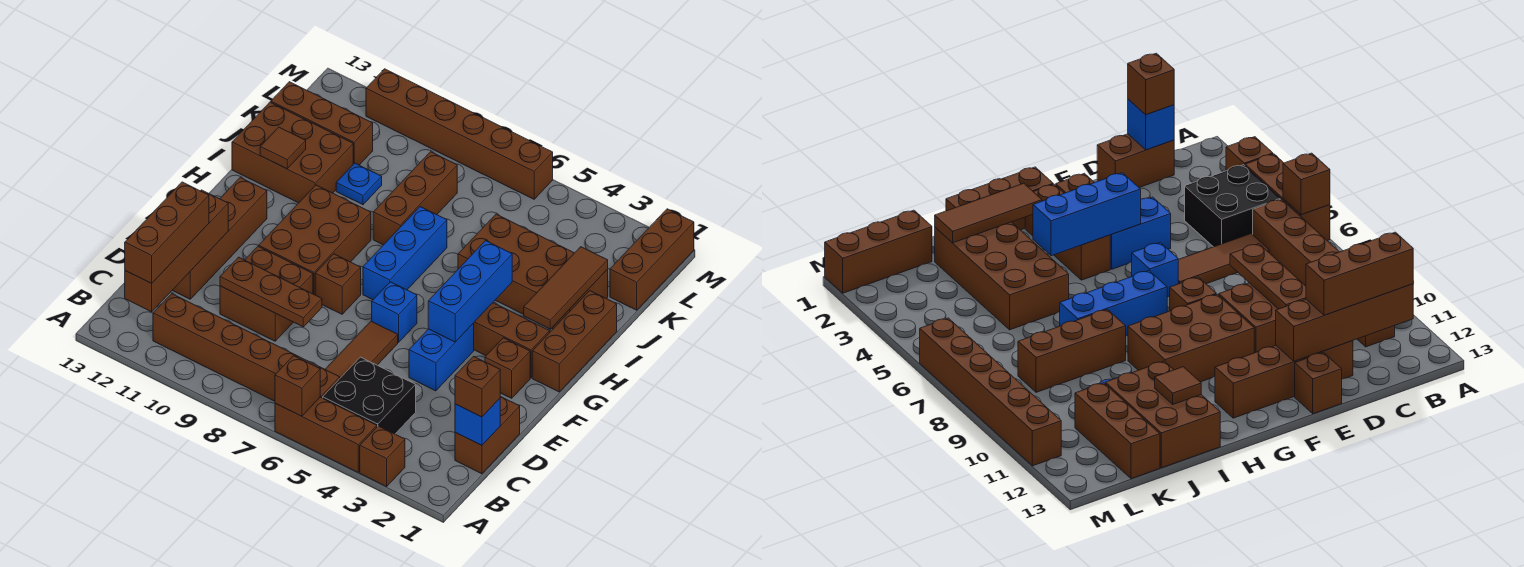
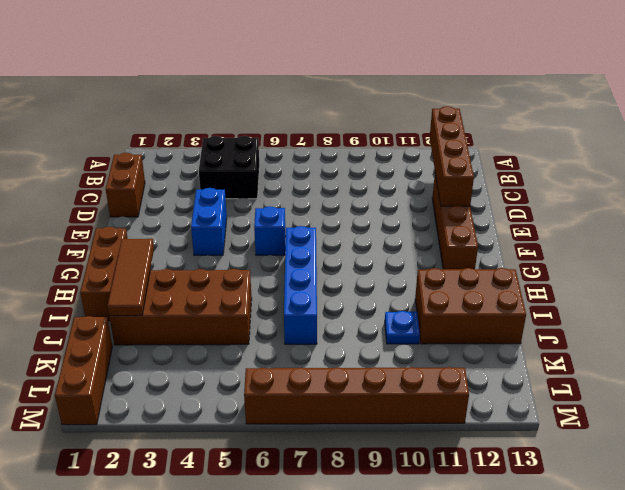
blue brick G7:J7 level 1 -> blue brick G7:I7 level 1
none -> brown brick A3 level 1
none -> brown brick A4:A6 level 1
none -> brown brick B6:B11 level 1
none -> brown tile C6:E6 level 1

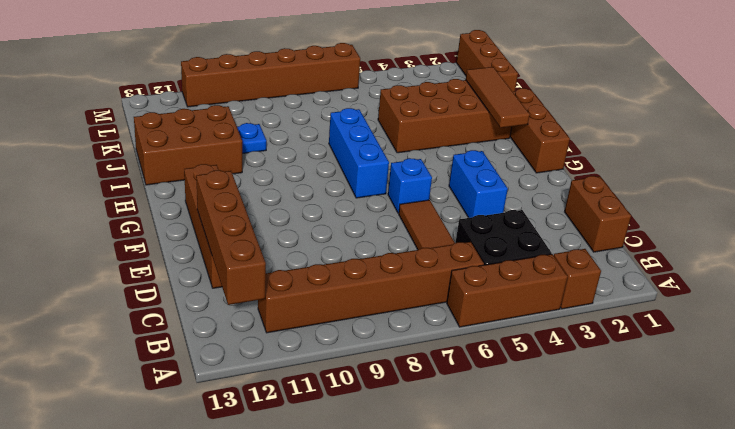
none -> brown brick D9:E10 level 1
none -> brown brick E13 level 1
none -> brown brick F2 level 1
none -> brown brick F8 level 1

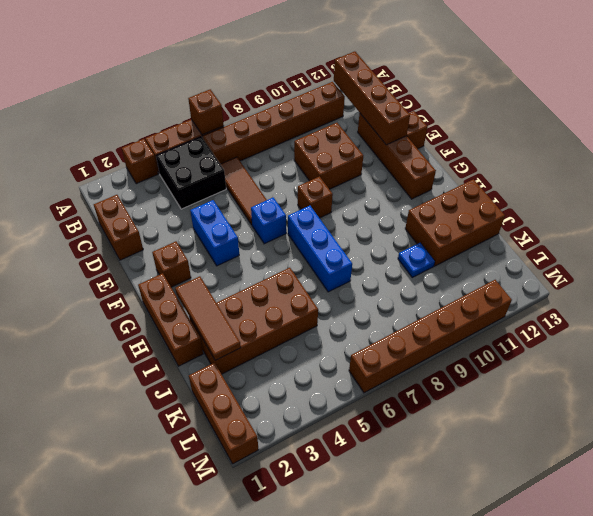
none -> brown brick F9:H10 level 1
none -> brown brick G2:G4 level 1
none -> brown brick I8:K8 level 1
none -> brown brick K11:K13 level 1

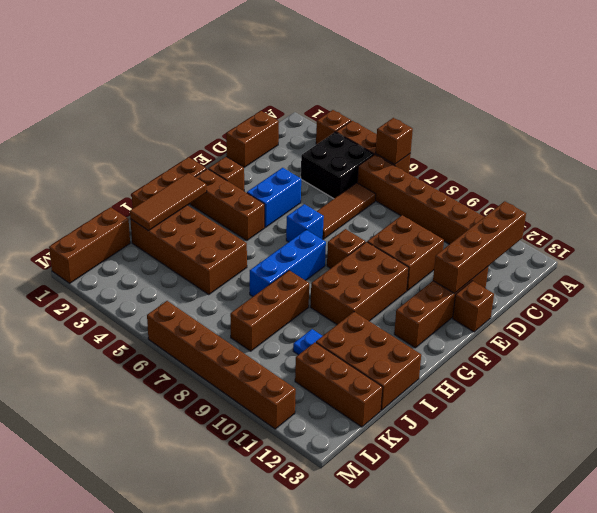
none -> blue brick C1 level 2
none -> brown plate D8:D10 level 2
none -> blue brick F4:H4 level 2
none -> brown tile I12 level 2

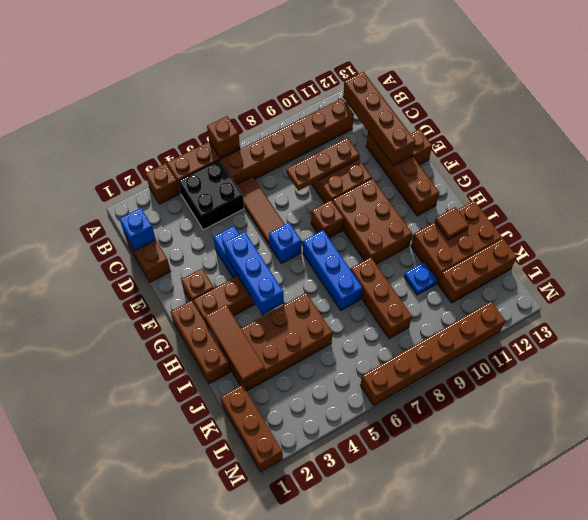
none -> brown brick B12:D12 level 3
none -> brown brick C1 level 3

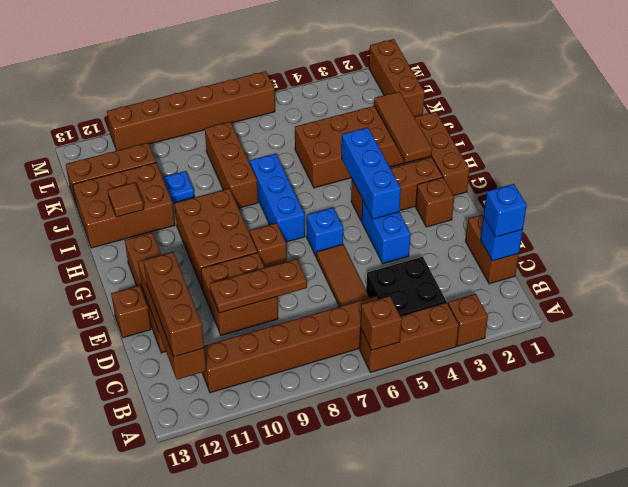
blue brick C1 level 3 -> brown brick C1 level 3

